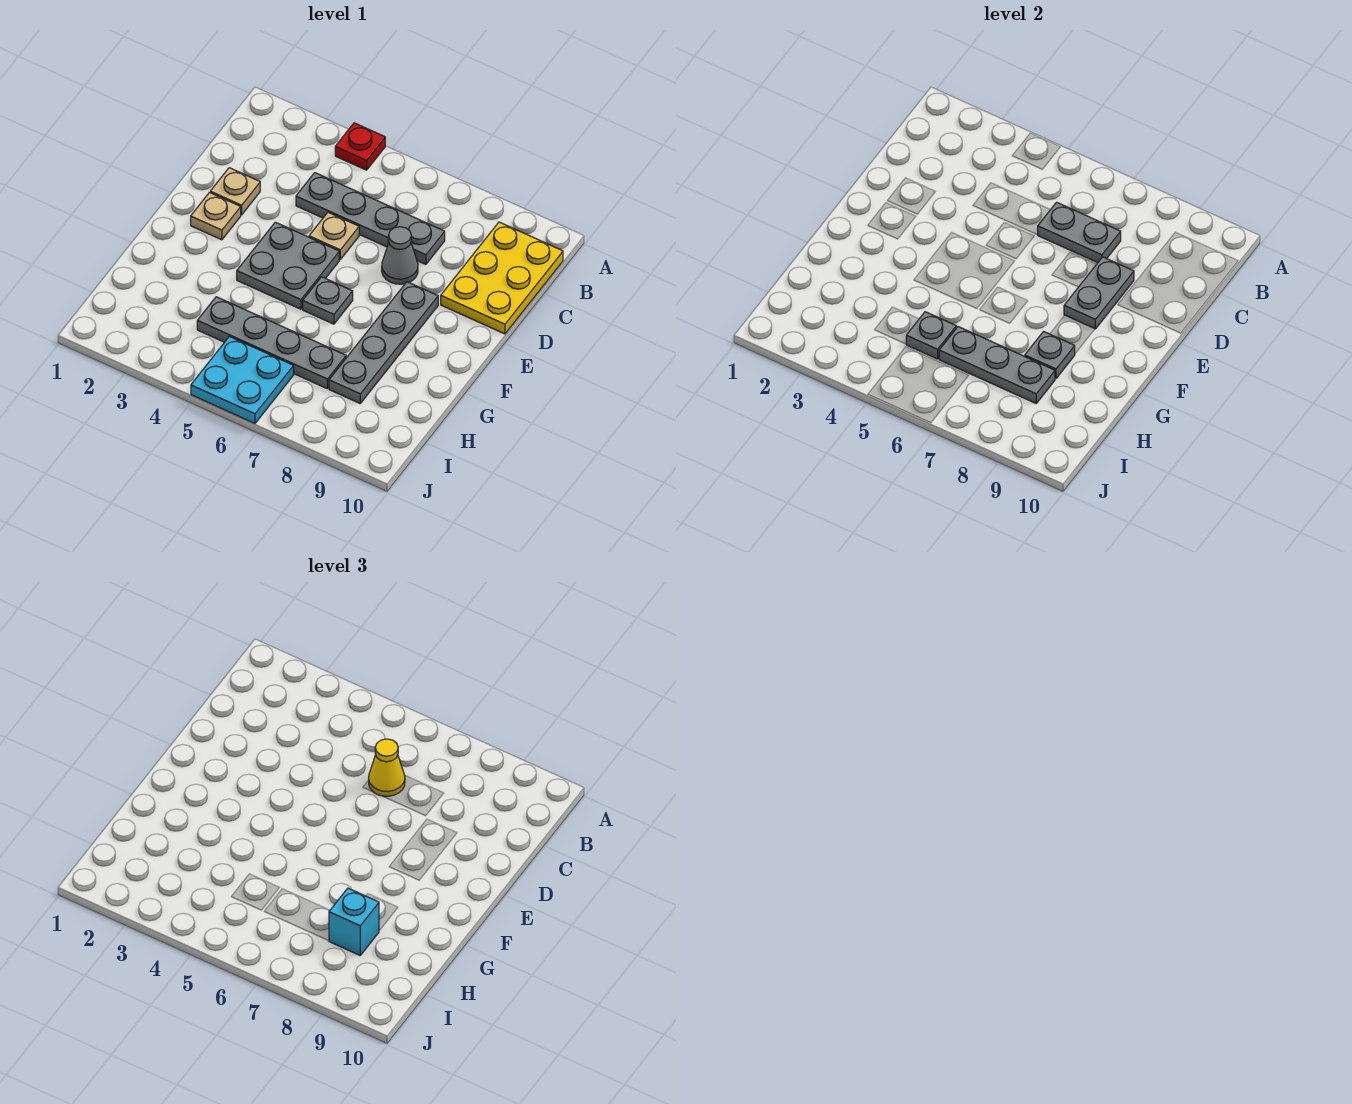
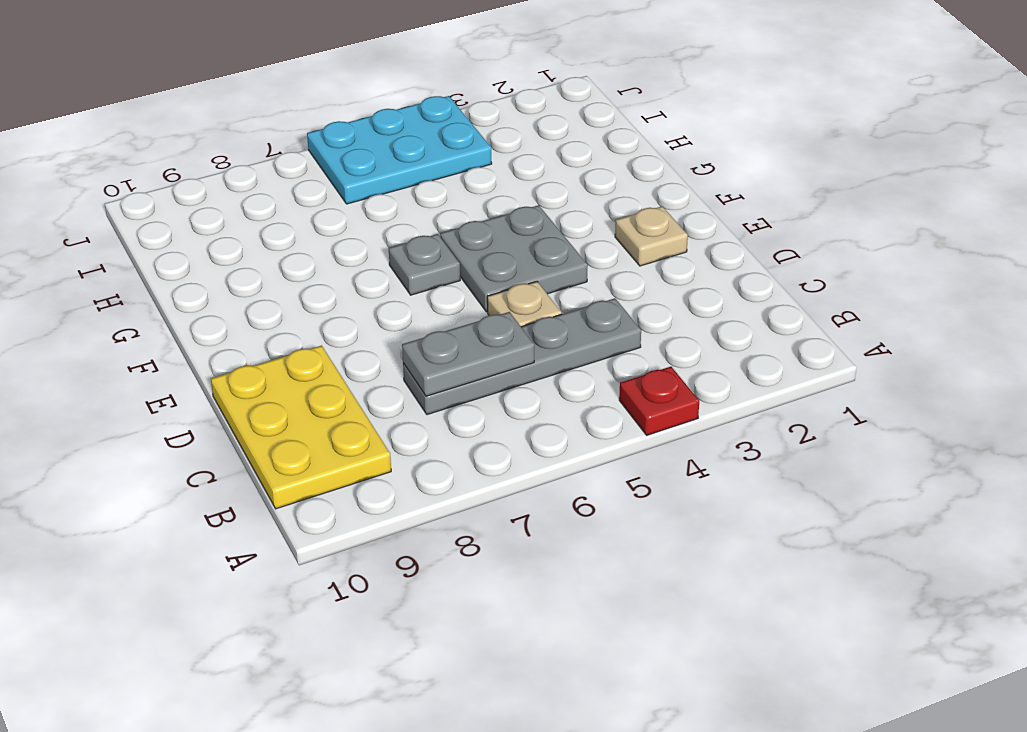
cyan plate I4:J6 level 1 -> cyan plate I5:J6 level 1
none -> tan plate D2 level 1
none -> grey cone D7 level 1
none -> grey plate E8:H8 level 1

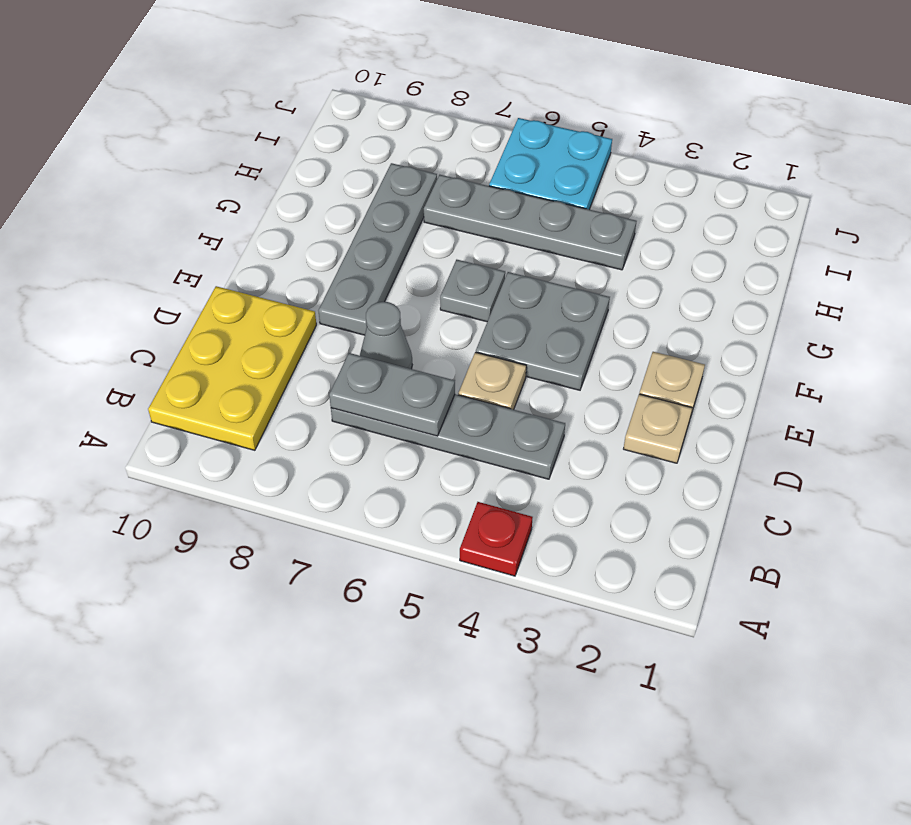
none -> grey plate D8:E8 level 2
none -> grey plate G8 level 2
none -> grey plate H5 level 2

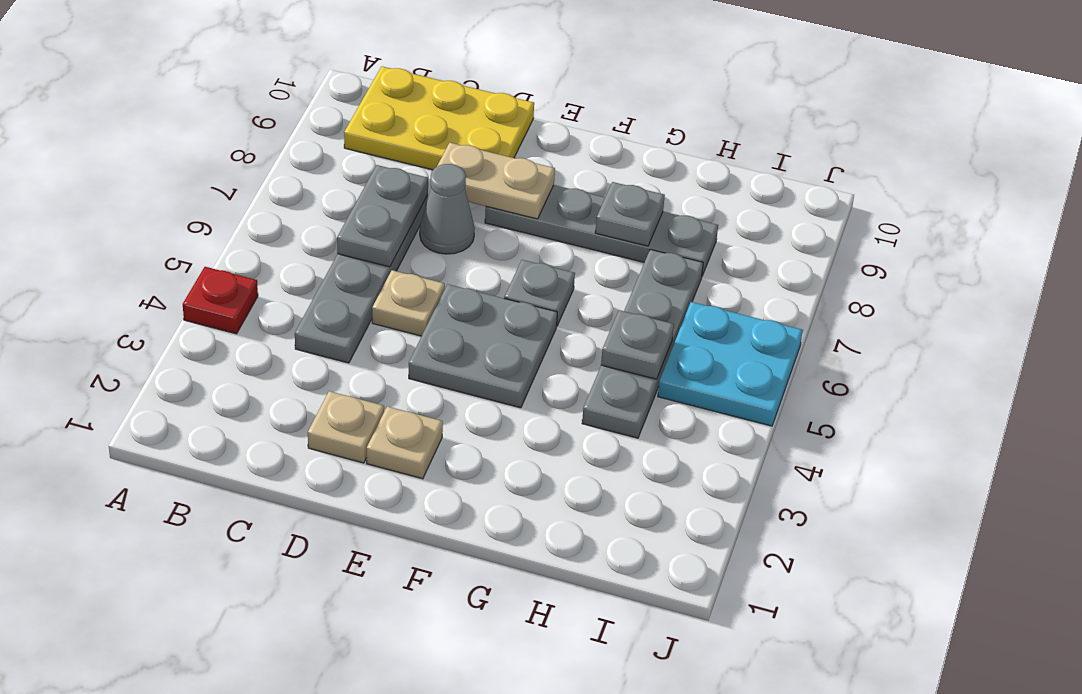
tan plate D8:E8 level 2 -> grey plate D8:E8 level 2
none -> grey plate H6:H8 level 2
none -> yellow cone C6 level 3
none -> cyan brick H8 level 3

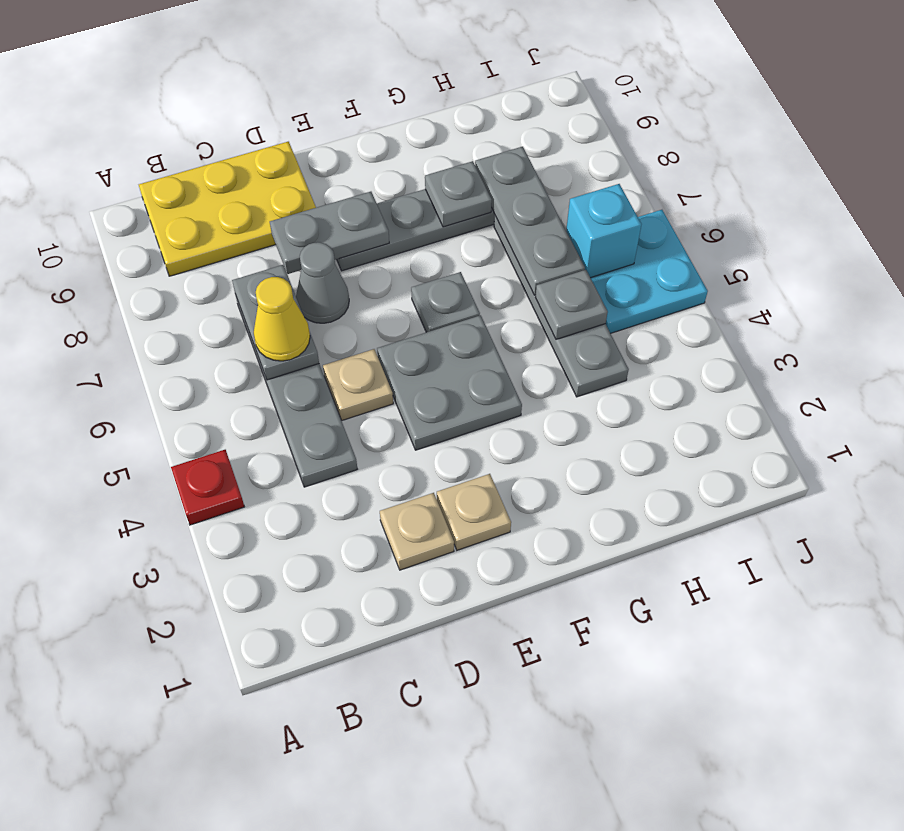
cyan brick I6 level 2 -> cyan brick H8 level 3

